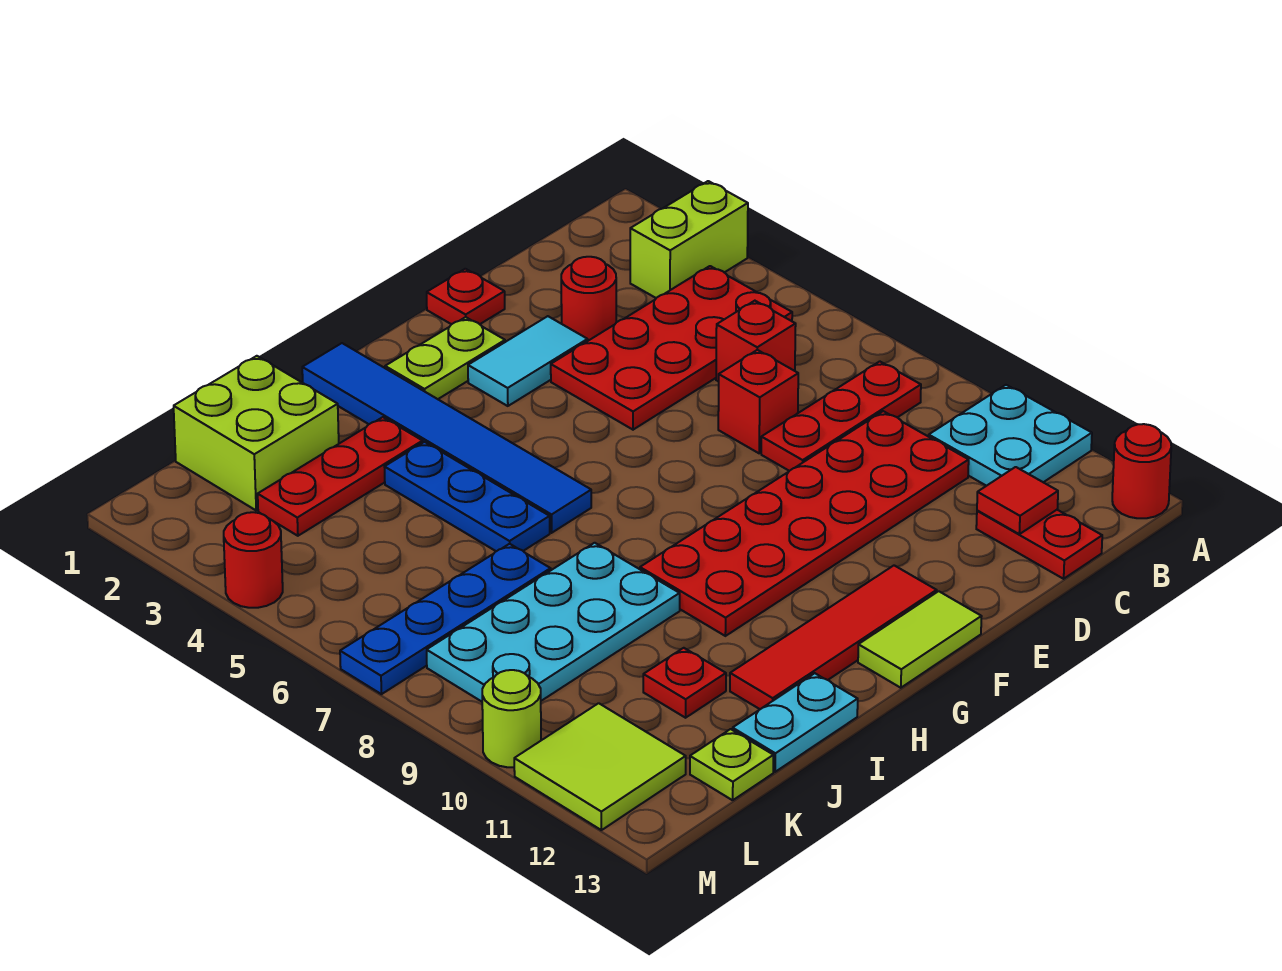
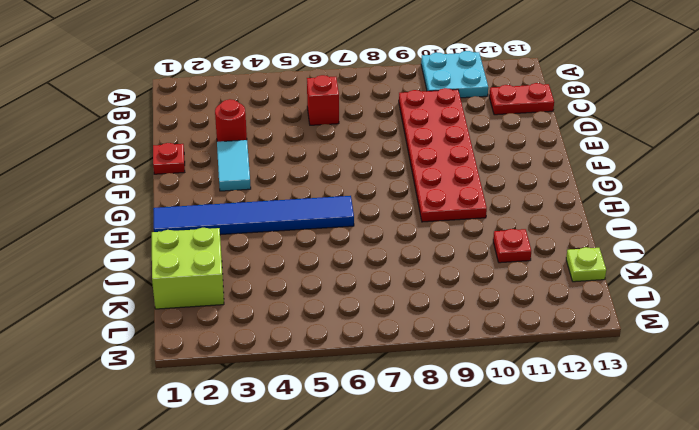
none -> lime brick A3:B3 level 1
none -> red round brick A13 level 1
none -> red plate B4:E5 level 1

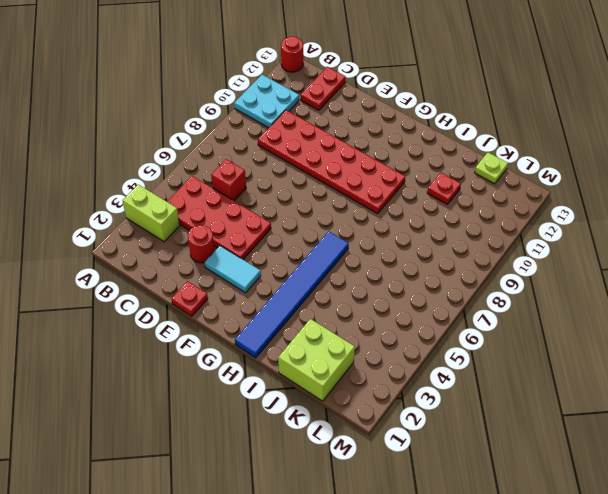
none -> red plate B8:D8 level 1
none -> red brick D7 level 1
none -> lime plate F2:G2 level 1

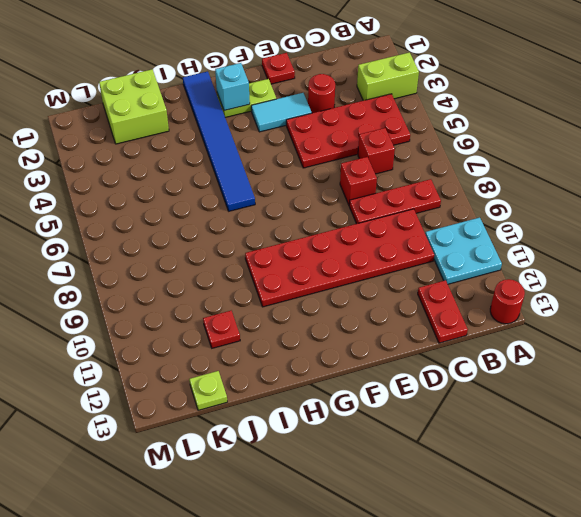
cyan brick G2 level 2 -> none
none -> red tile F12:I12 level 1
none -> lime tile F13:G13 level 1
none -> red plate I3:K3 level 1

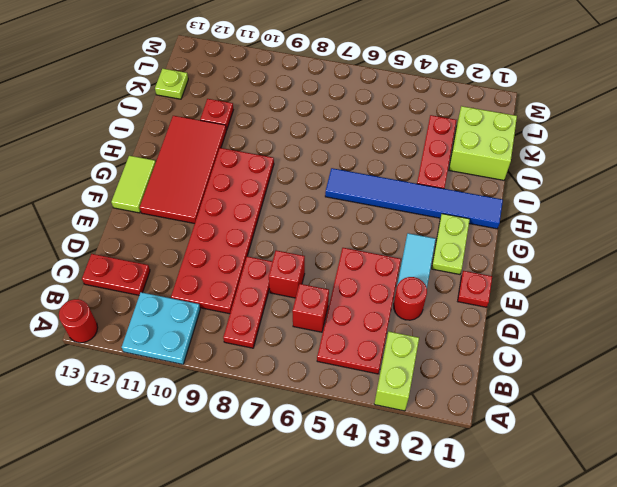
red tile F11:I12 level 1 -> red tile F12:I12 level 1
none -> blue plate I4:I6 level 1
none -> cyan plate I8:L9 level 1
none -> cyan plate I13:J13 level 1

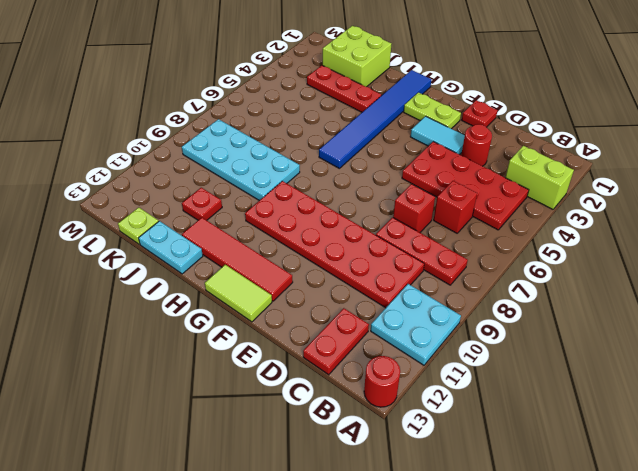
none -> blue plate I4:I6 level 1
none -> blue plate J7:M7 level 1
none -> lime tile L11:M12 level 1

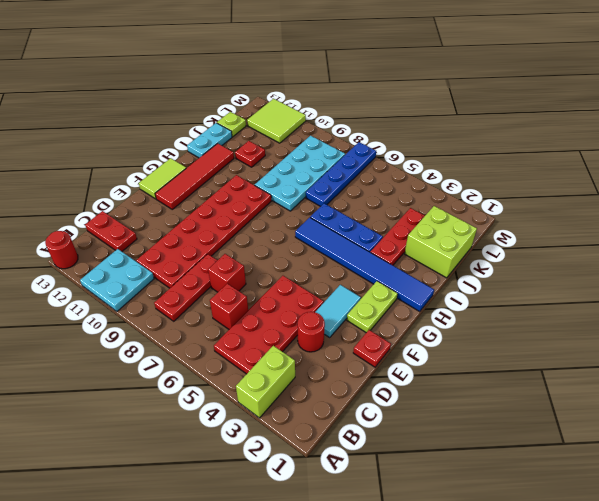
none -> red round brick M4 level 1
none -> lime round brick M10 level 1
none -> red tile C12 level 2

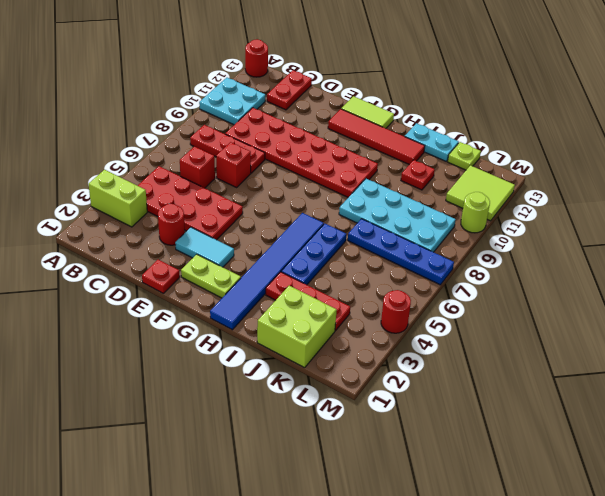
none -> red tile C12 level 2

